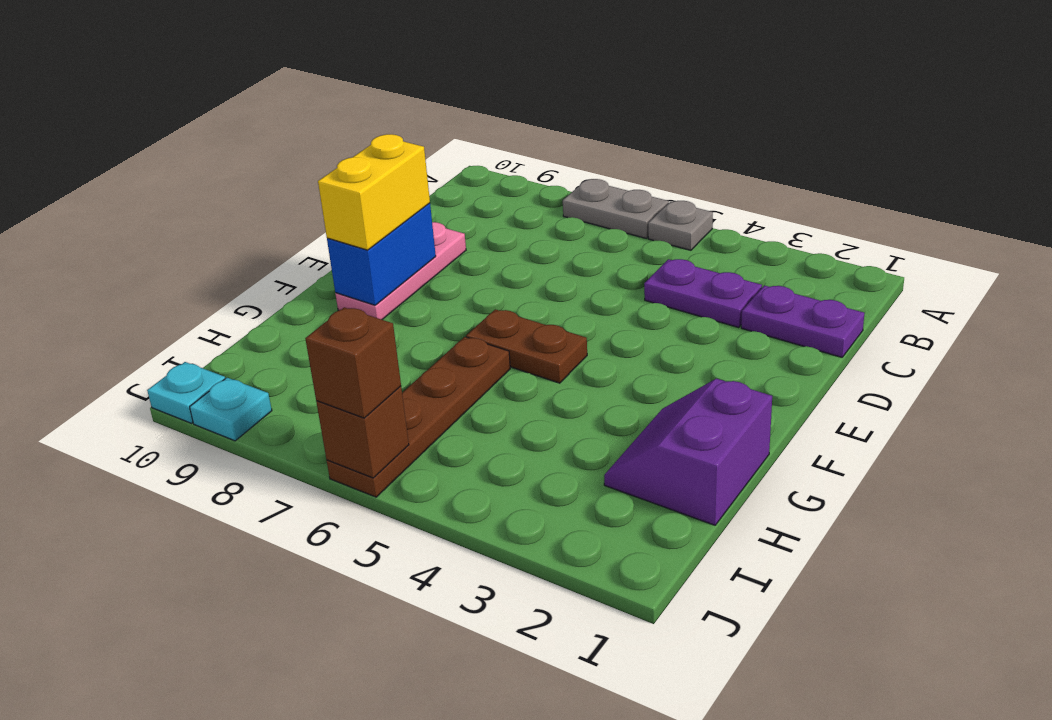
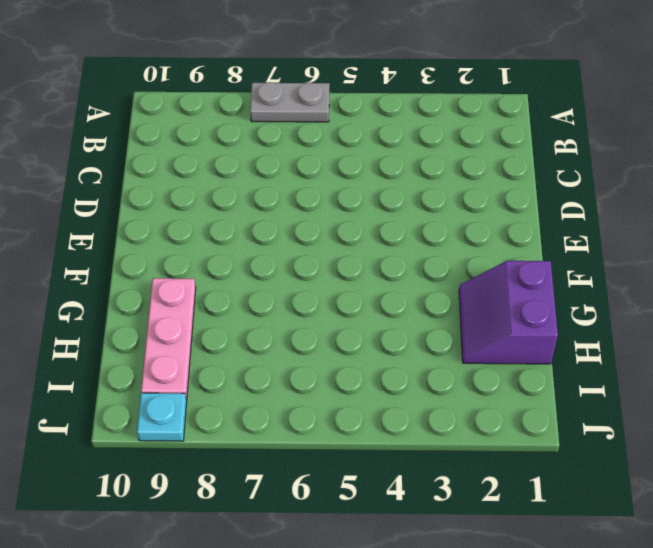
pink plate G9:I9 level 1 -> pink plate D9:F9 level 1
none -> grey plate A5 level 1
none -> purple plate C1:C2 level 1
none -> purple plate C3:C4 level 1

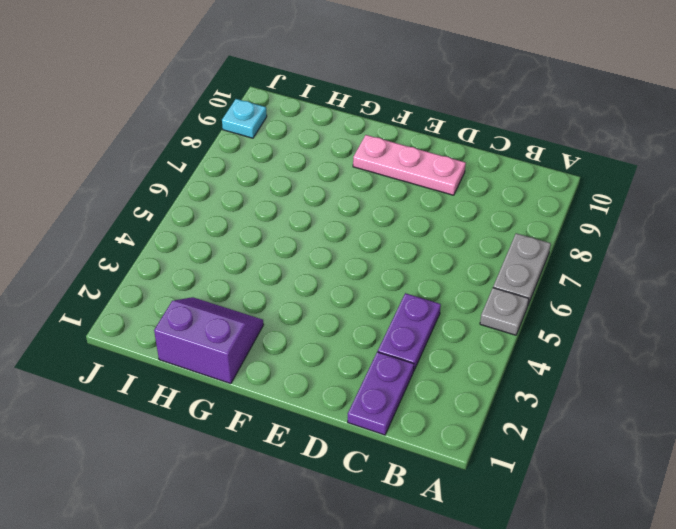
none -> brown plate F5:F6 level 1
none -> brown plate G6:J6 level 1
none -> cyan plate J10 level 1

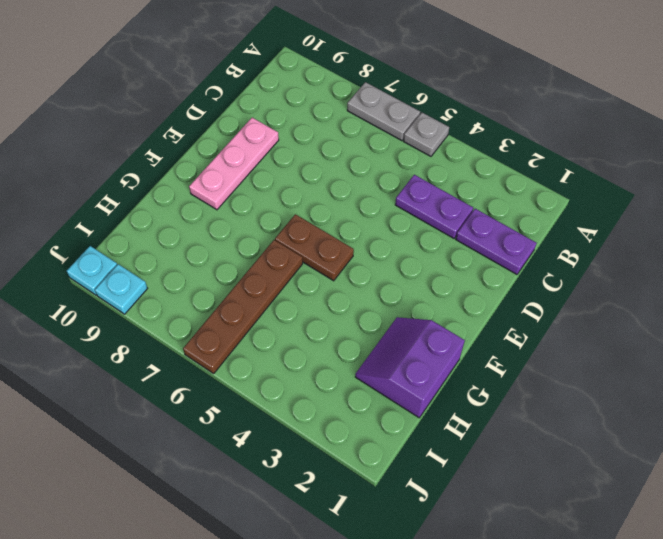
none -> blue brick E9:F9 level 2
none -> brown brick J6 level 2
none -> yellow brick E9:F9 level 3

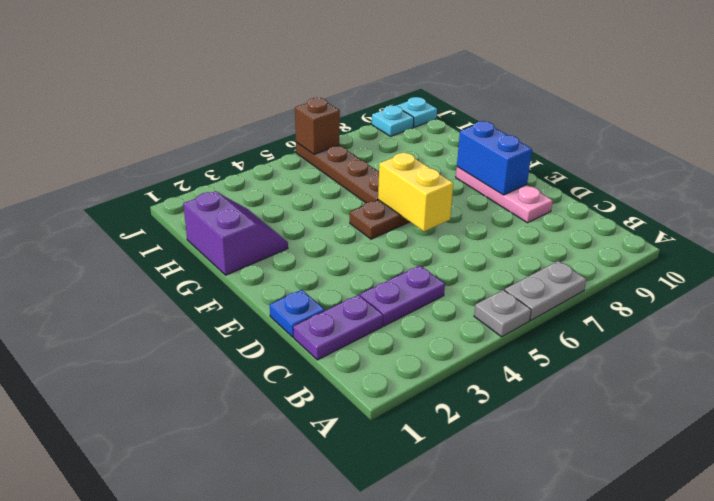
blue plate D1 level 1 -> none
yellow brick E6:F6 level 2 -> yellow brick E9:F9 level 3
none -> brown brick J6 level 3

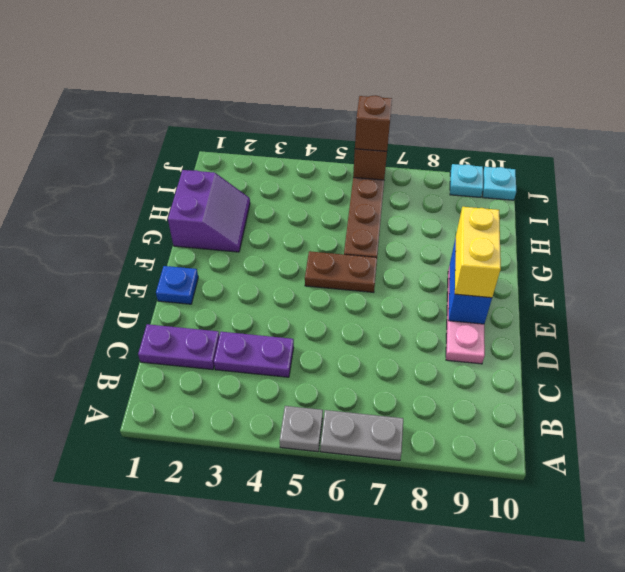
blue plate E1 level 1 -> none

